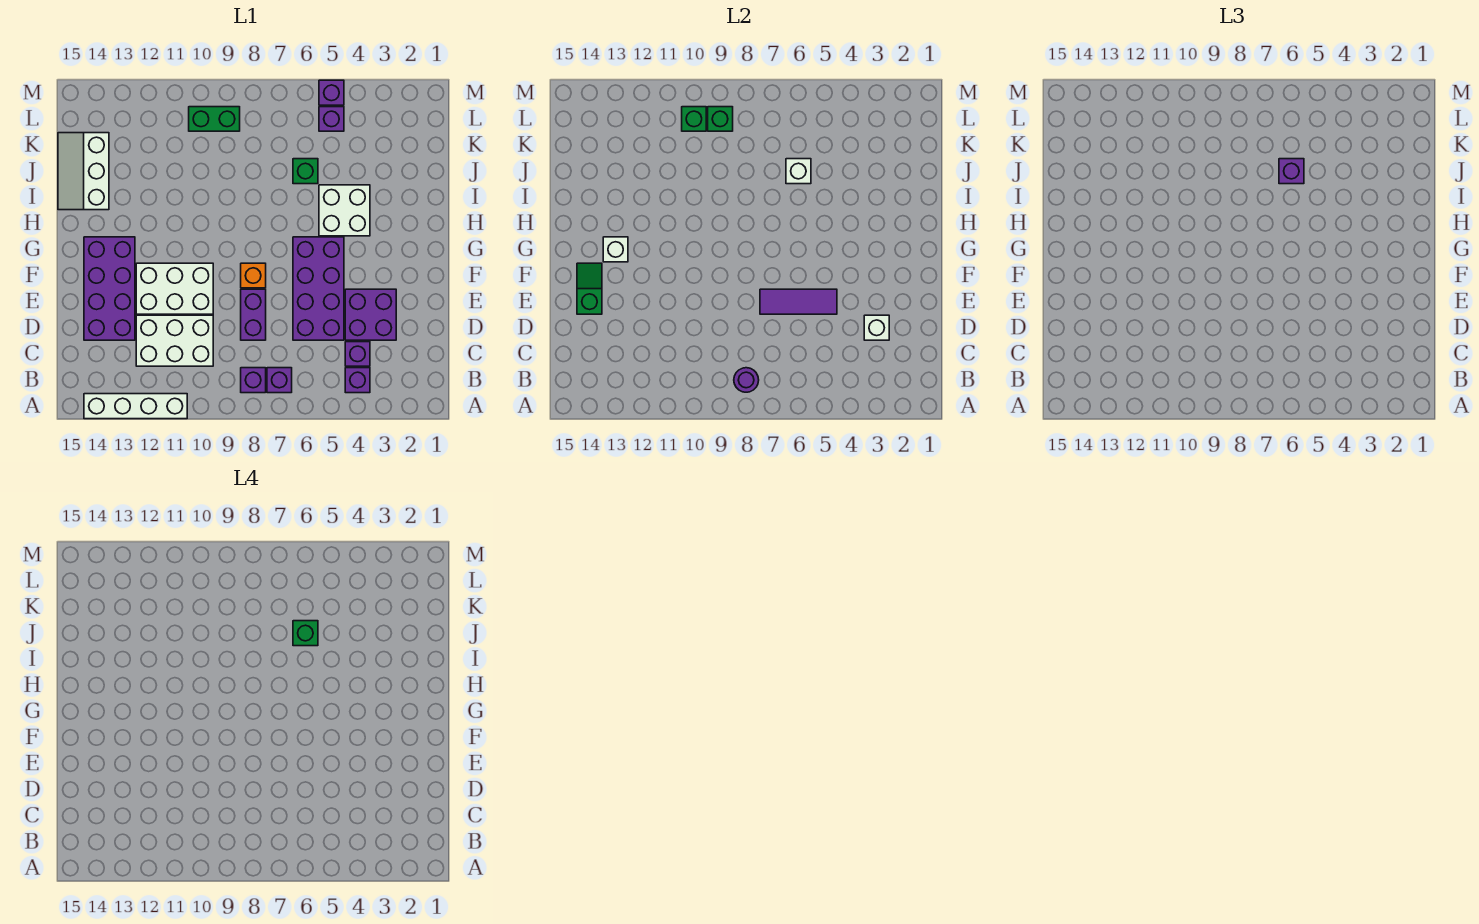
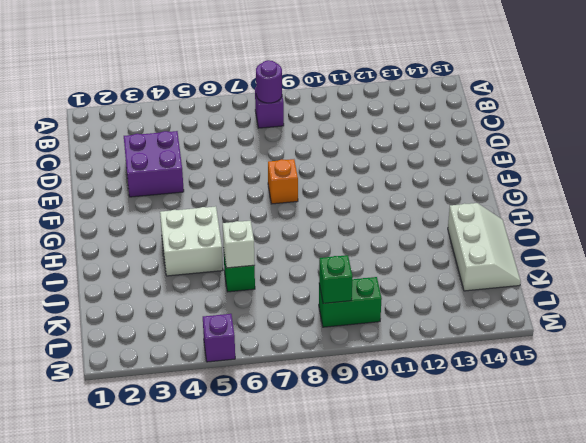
none -> white brick A11:A14 level 1
none -> purple brick B4 level 1
none -> purple brick B7 level 1

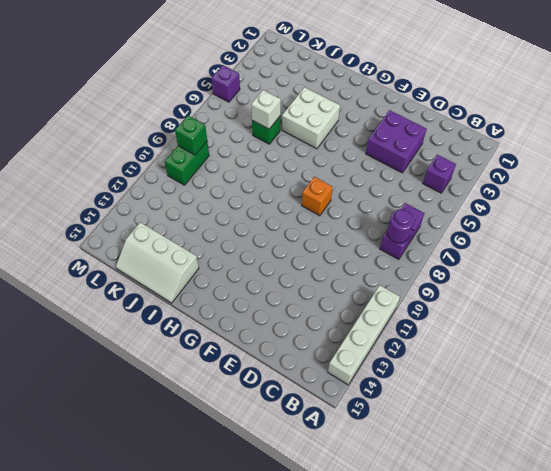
none -> purple brick C4 level 1
none -> white brick C10:D12 level 1
none -> purple brick D5:G6 level 1

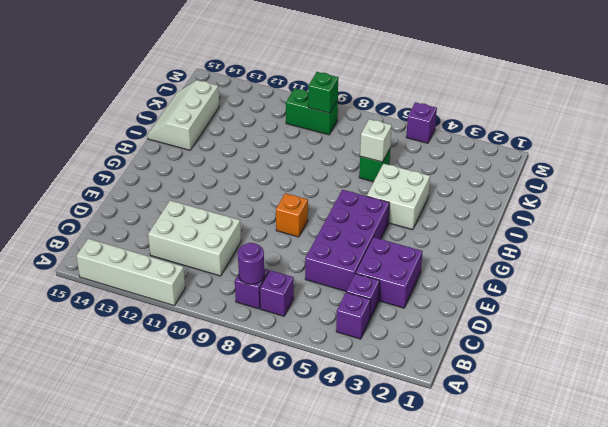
none -> purple brick D8:E8 level 1
none -> purple brick D13:G14 level 1
none -> white brick E10:F12 level 1

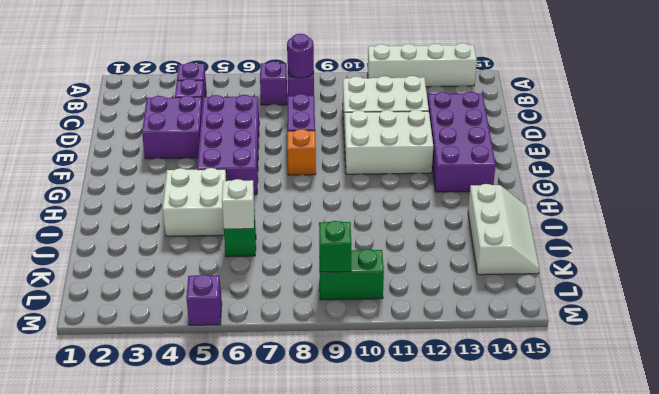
none -> purple brick L5 level 1
none -> white brick D3 level 2
none -> purple tile E5:E7 level 2

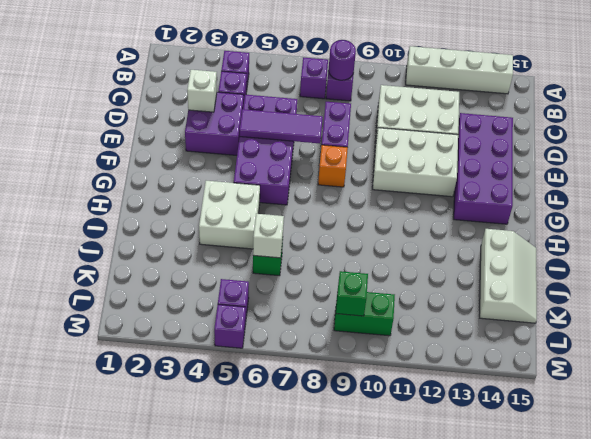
none -> green slope E14:F14 level 2 top E
none -> white brick G13 level 2
none -> green brick L10 level 2

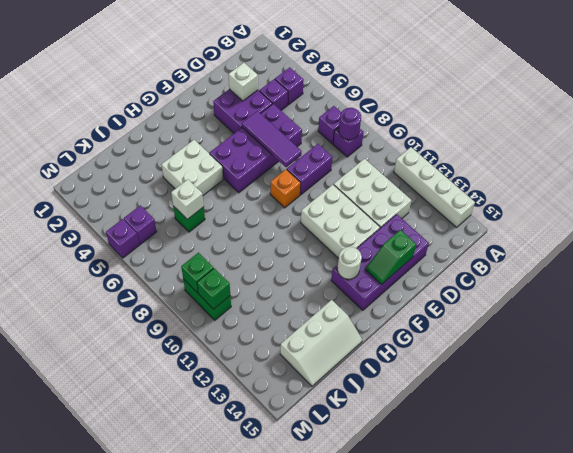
white round brick G13 level 2 -> white brick G13 level 2
none -> purple brick J6 level 3
none -> green brick J6 level 4

